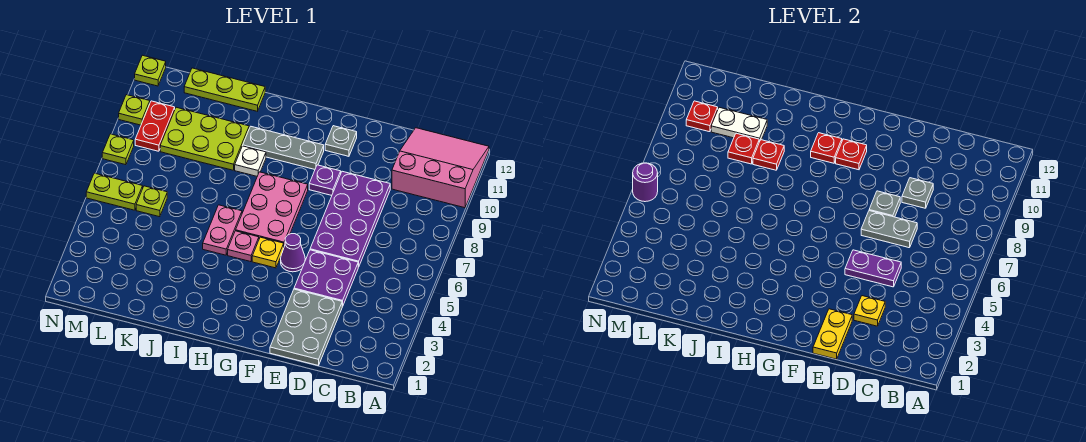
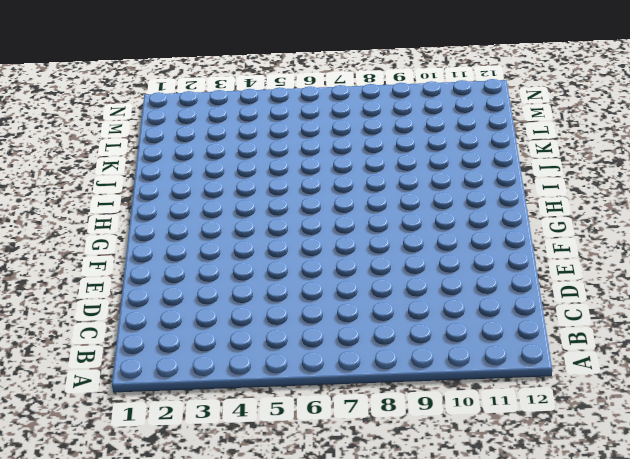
none -> pink slope A10:C12 level 1 top 10
none -> grey plate D1:E3 level 1
none -> purple plate D4:E5 level 1
none -> purple plate D6:E9 level 1

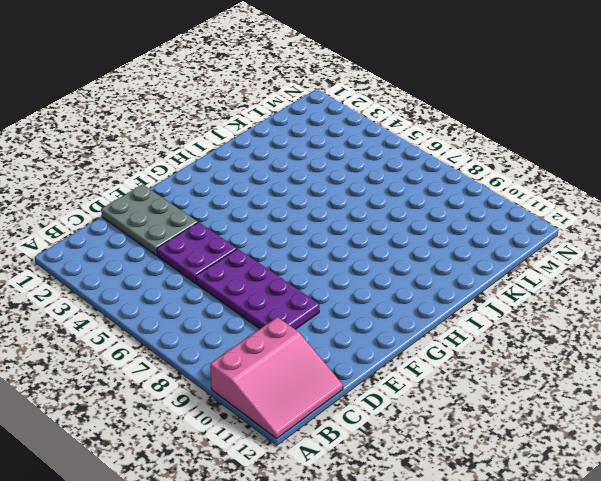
none -> purple cone F5 level 1
none -> purple plate F9 level 1
none -> grey plate F11 level 1
none -> yellow plate G5 level 1

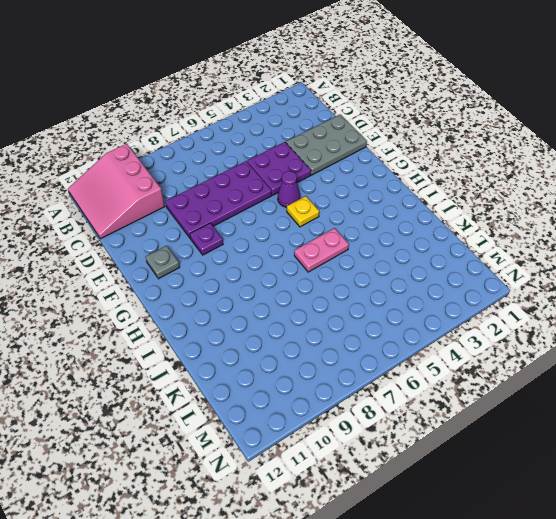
none -> pink plate G6:H8 level 1
none -> grey plate G10:I10 level 1
none -> pink plate H5 level 1
none -> white plate I9 level 1

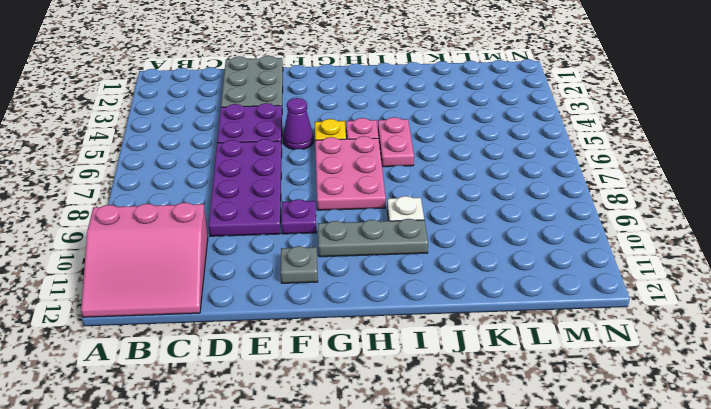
none -> lime plate J9:L10 level 1
none -> lime plate J12:L12 level 1
none -> lime plate L6 level 1
none -> lime plate M6:N6 level 1

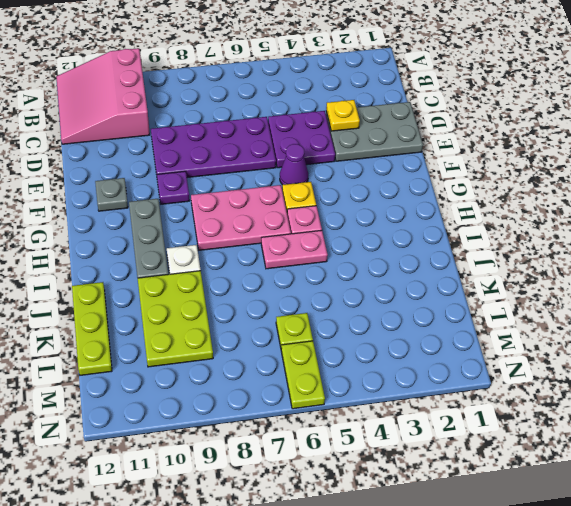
none -> red plate M9:M10 level 1
none -> lime plate N8 level 1
none -> lime plate N10 level 1
none -> lime plate N12 level 1

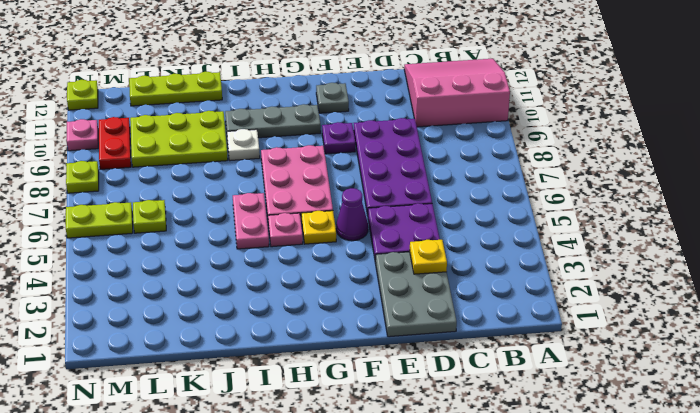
pink plate N10 level 1 -> lime plate N10 level 1
none -> purple plate D5:E5 level 2
none -> grey plate D7:E7 level 2
none -> grey plate D9 level 2
none -> yellow plate E1:E2 level 2

